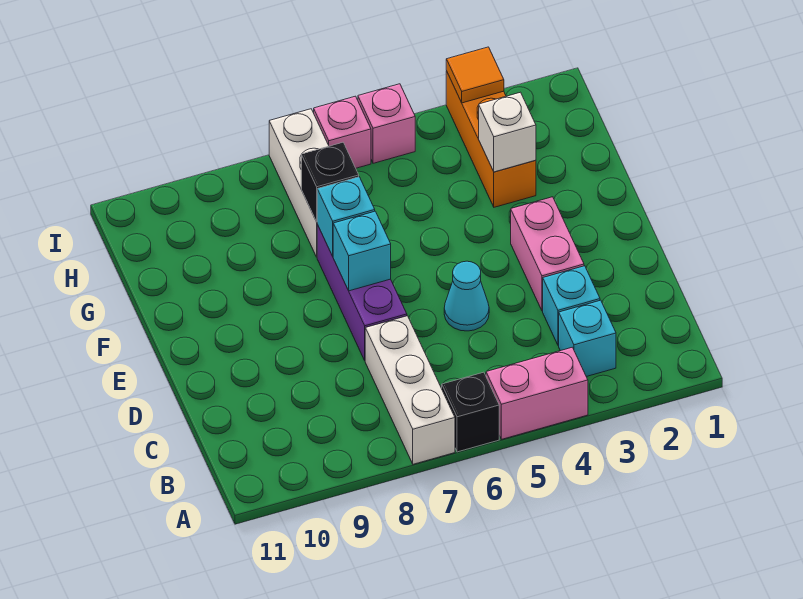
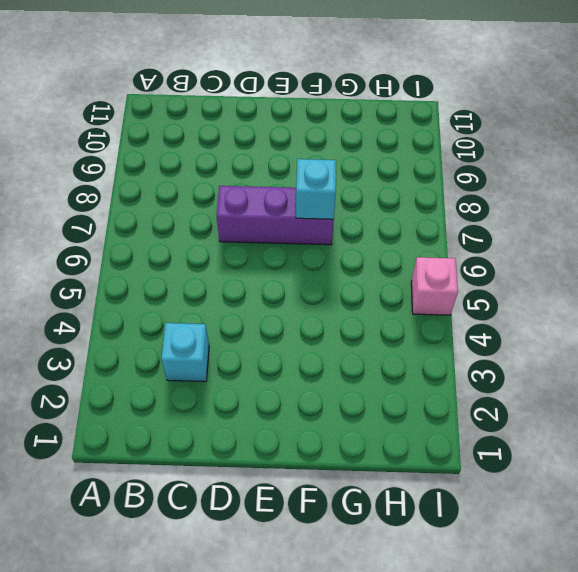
none -> pink brick A4:A5 level 1
none -> black brick A6 level 1
none -> white brick A7:C7 level 1

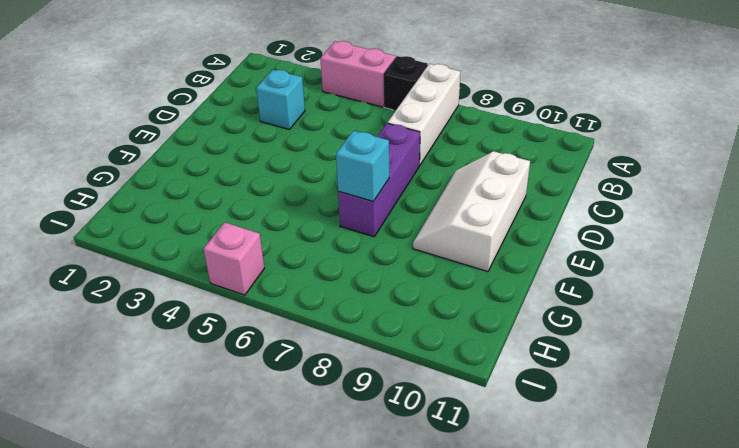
white slope D9:F10 level 1 top 10 -> none
none -> cyan brick B3 level 1
none -> pink brick D3:E3 level 1
none -> cyan cone D5 level 1

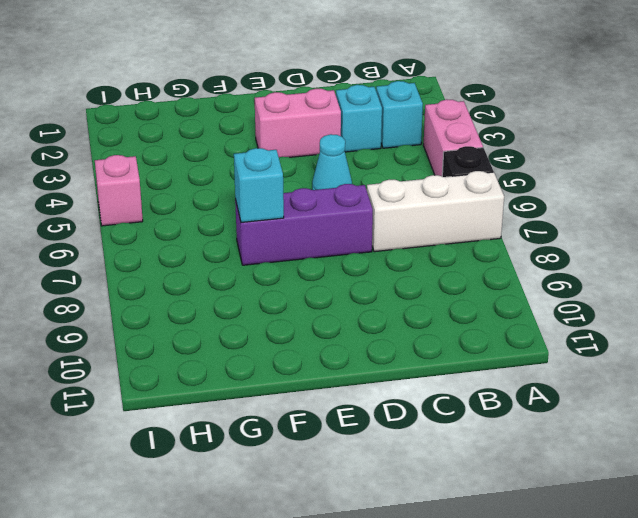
none -> orange brick G3:I3 level 1
none -> white brick G7:I7 level 1
none -> pink brick I6 level 1

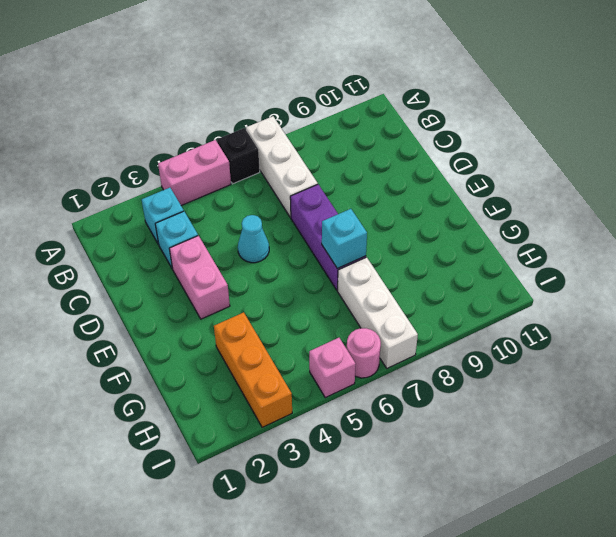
pink round brick I6 level 1 -> pink brick I6 level 1
none -> cyan brick E7 level 2
none -> white brick G3 level 2
none -> black brick G7 level 2

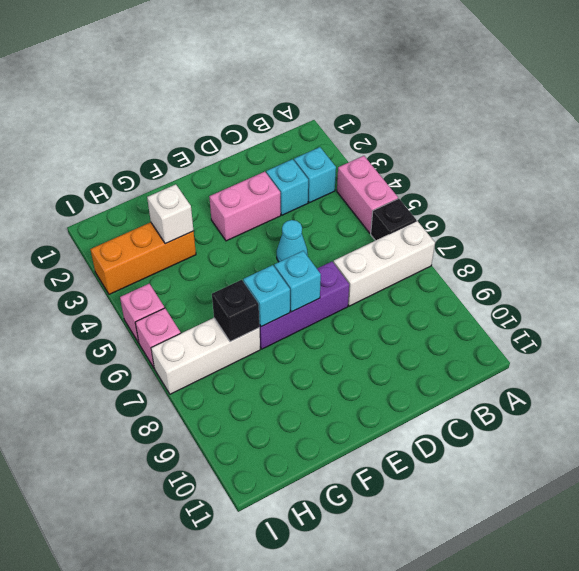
none -> orange tile I3 level 2

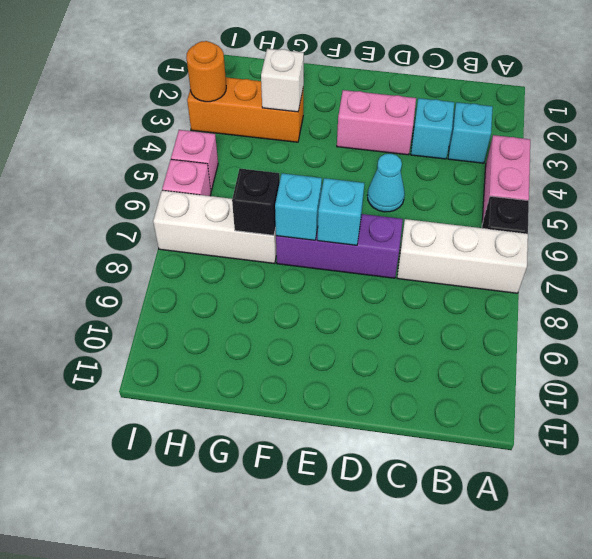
orange round brick I3 level 2 -> orange tile I3 level 2

